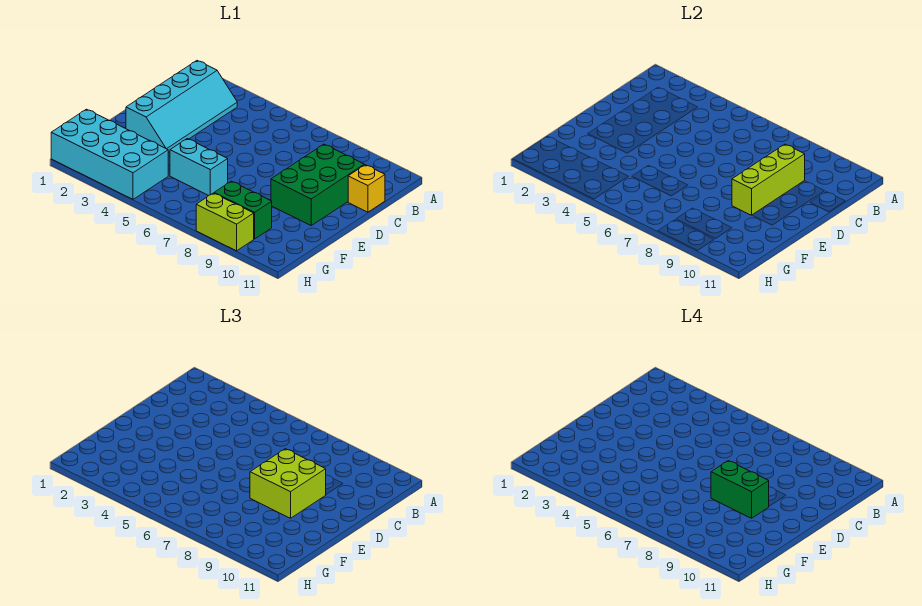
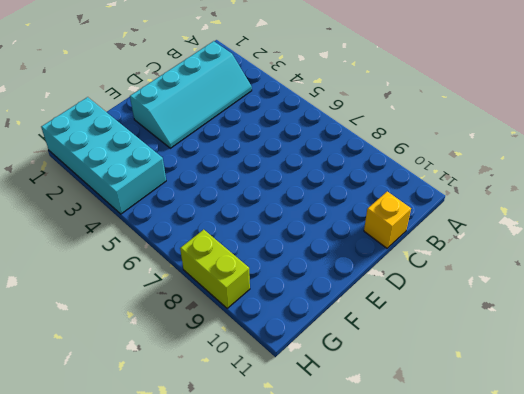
none -> green brick C9:E10 level 1
none -> cyan brick F5:F6 level 1

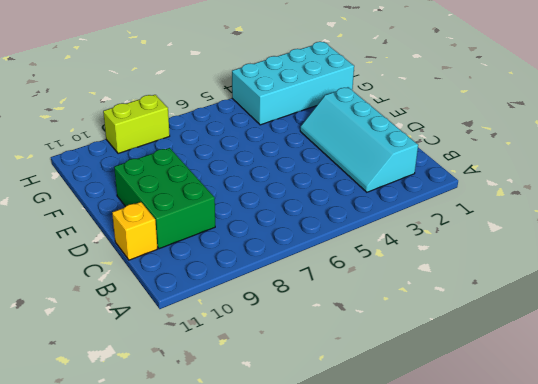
none -> cyan brick F5:F6 level 1
none -> green brick G8:G9 level 1

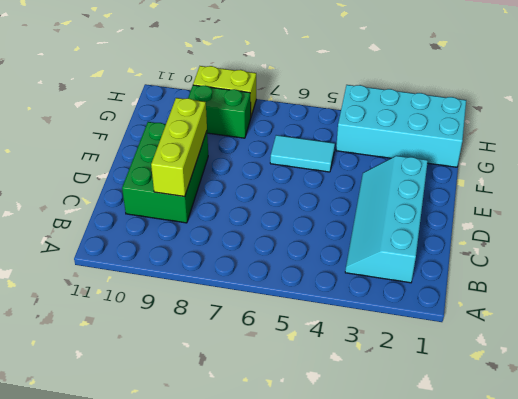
cyan tile F5:F6 level 1 -> cyan brick F5:F6 level 1
none -> yellow brick C11 level 1
none -> lime brick D8:E9 level 3

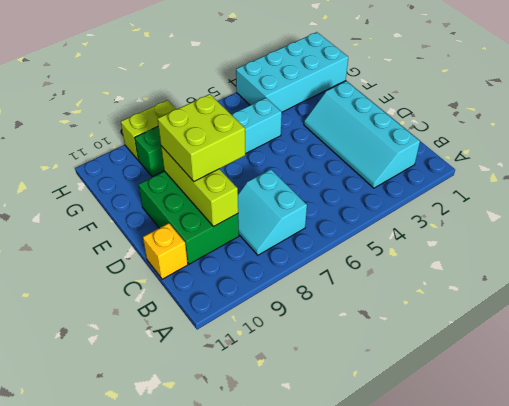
cyan slope B7:C8 level 1 top 7 -> none
none -> green brick E8:E9 level 4

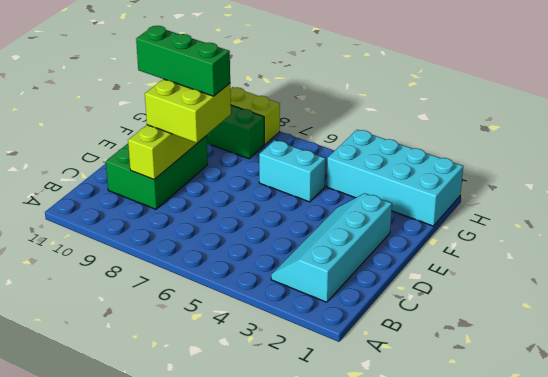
green brick E8:E10 level 4 -> green brick E8:E9 level 4
none -> yellow brick C11 level 1

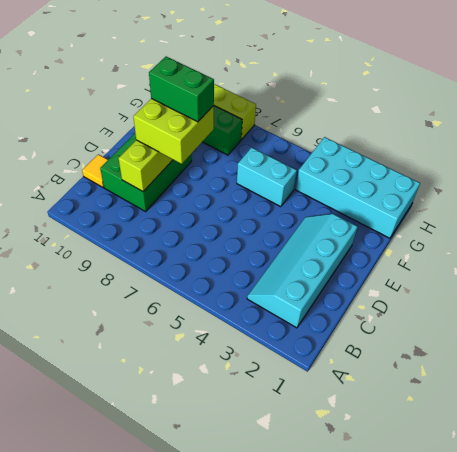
yellow tile C11 level 1 -> yellow brick C11 level 1

